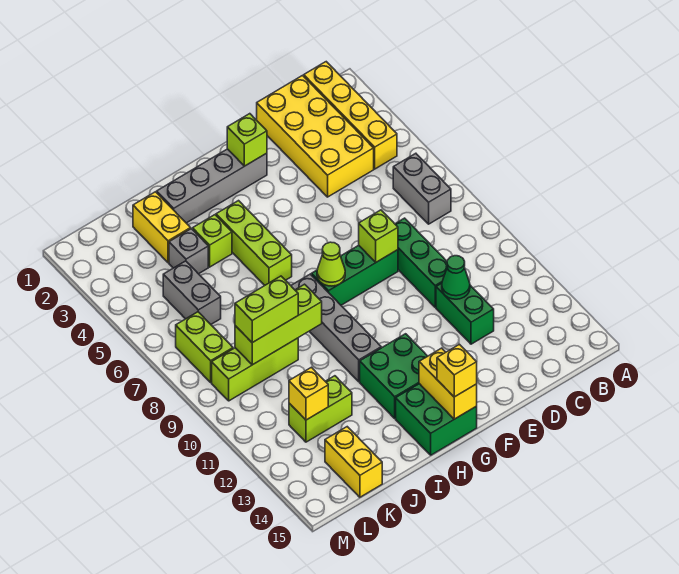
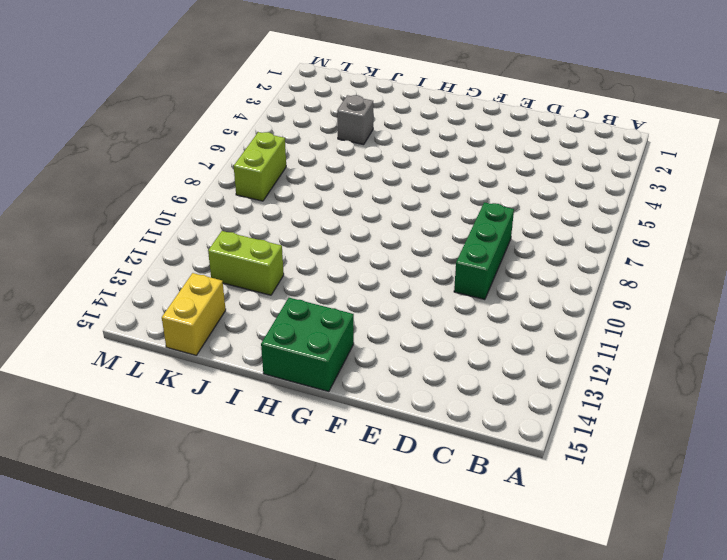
none -> yellow brick B1:B4 level 1
none -> grey brick B6:B7 level 1
none -> yellow brick C1:D4 level 1

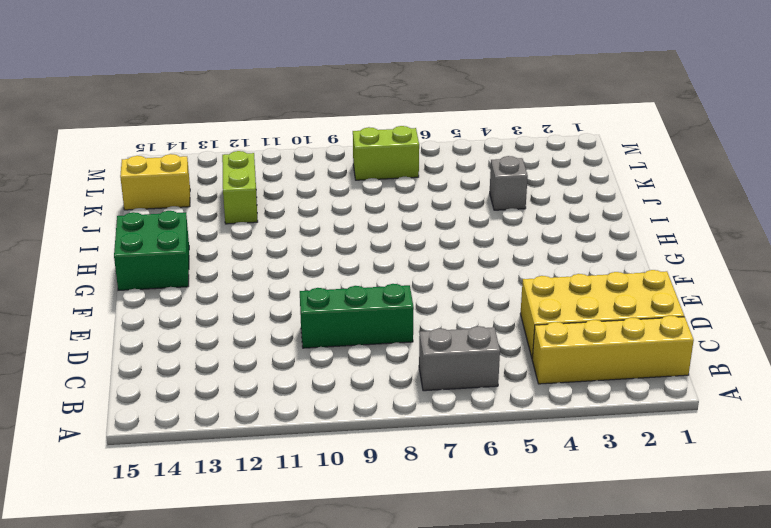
none -> green brick D11:D12 level 1
none -> green brick E8:G8 level 1
none -> grey brick F2:I2 level 1

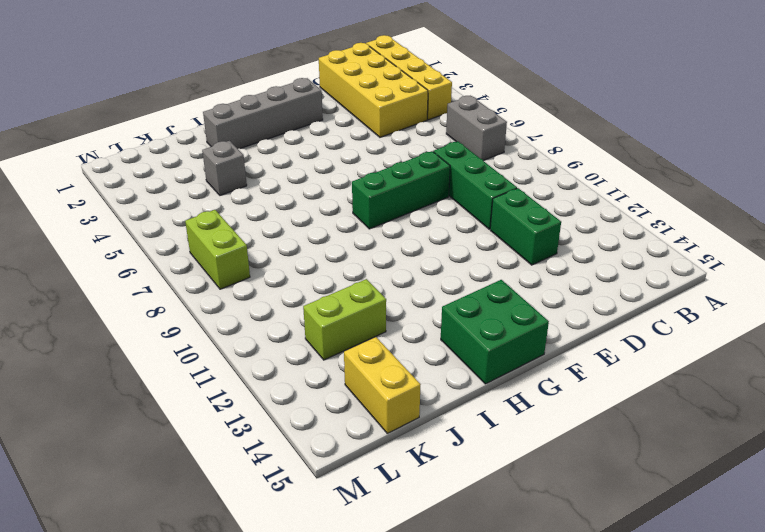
none -> green brick G12:H13 level 1
none -> lime brick H4:H6 level 1
none -> grey brick H8:H11 level 1

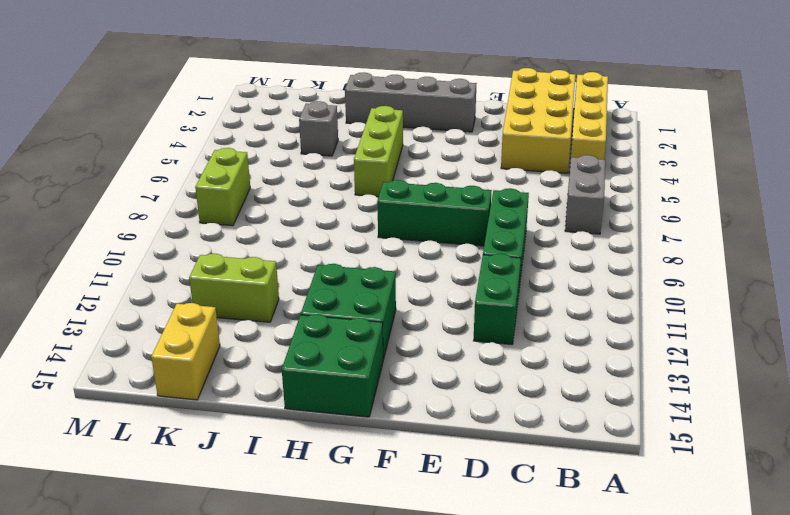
none -> grey brick H8:H11 level 1
none -> lime brick I4 level 1
none -> yellow brick J2:J3 level 1

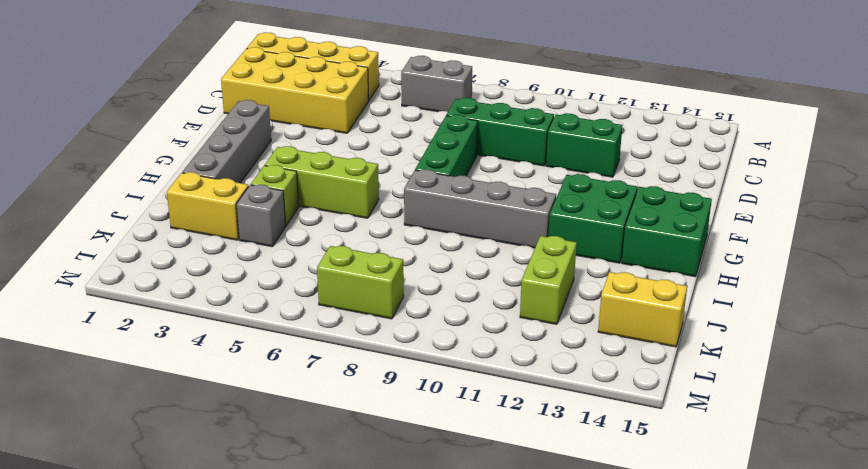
none -> lime brick J9:L9 level 1
none -> grey brick K5:K6 level 1
none -> green cone D11 level 2

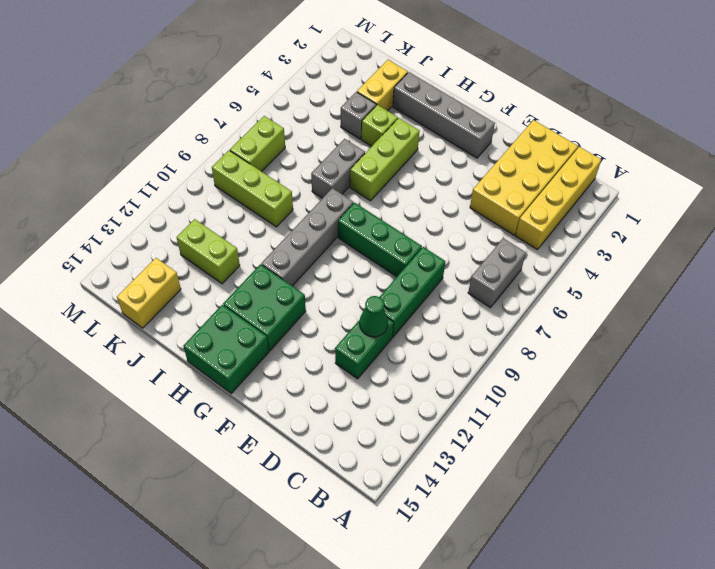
grey brick I6:I7 level 1 -> grey brick K5:K6 level 1
none -> lime brick E8 level 2
none -> lime brick F2 level 2
none -> lime cone G8 level 2

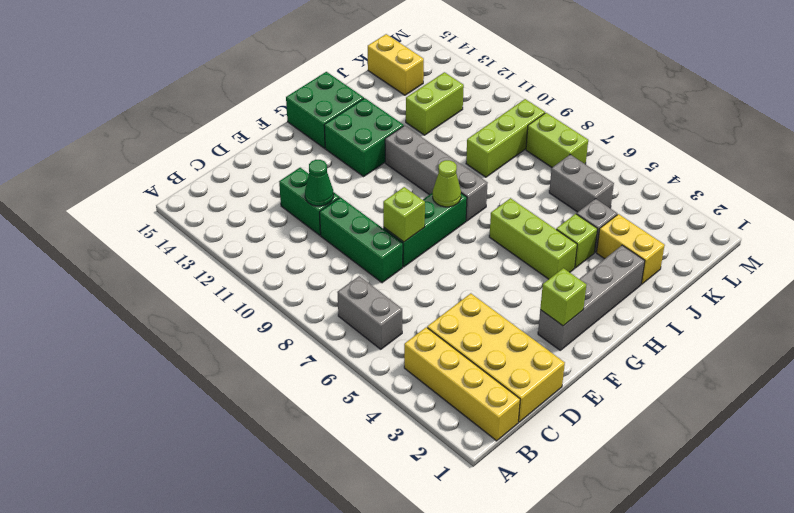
none -> yellow brick G14:G15 level 2
none -> lime brick I9:K9 level 2
none -> yellow brick K12 level 2

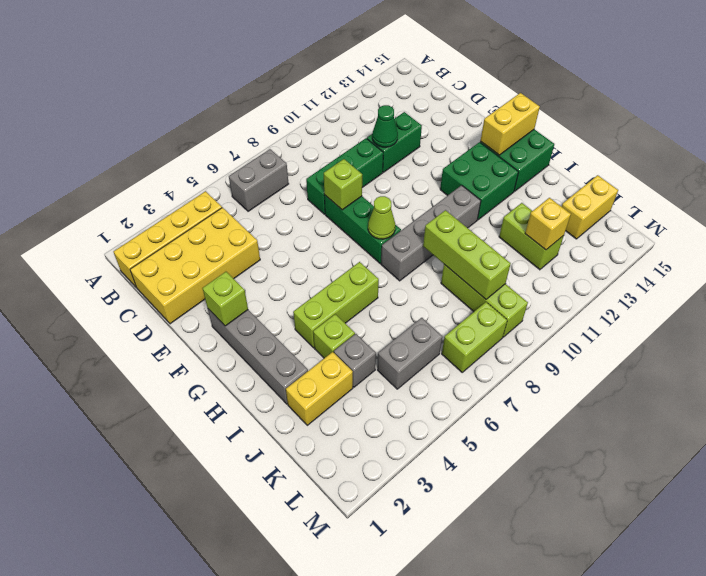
none -> yellow brick G15 level 3
none -> lime brick J9:K9 level 3

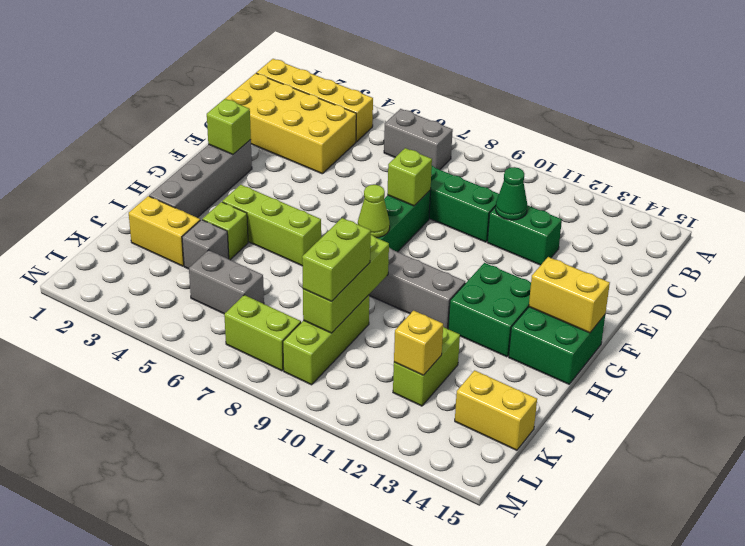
none -> yellow brick G15 level 3

